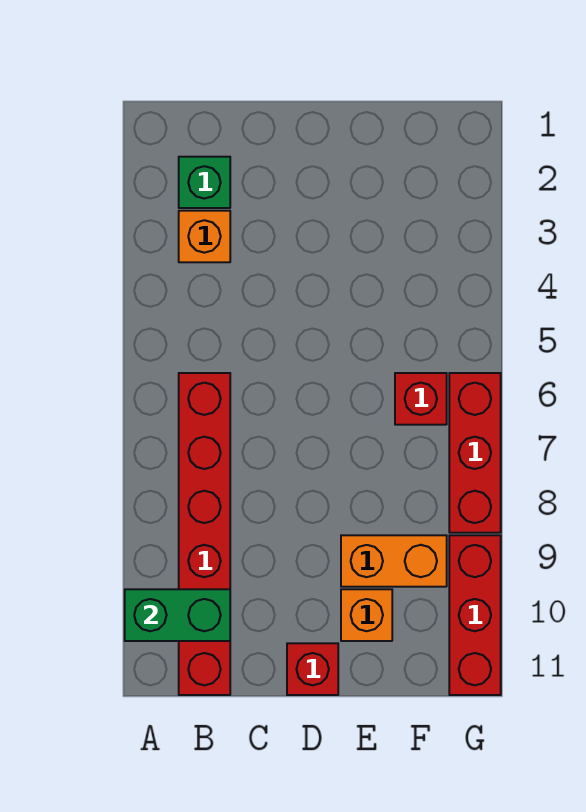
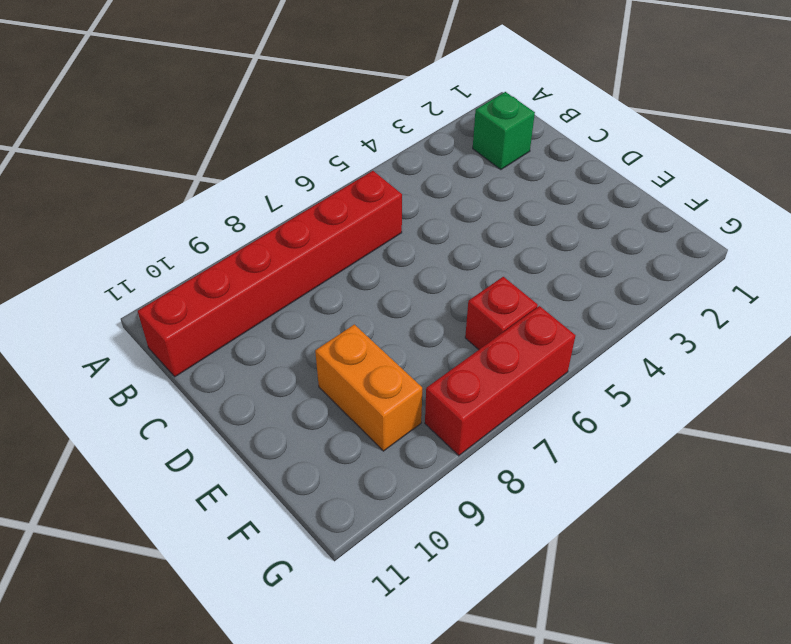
none -> orange brick B3 level 1
none -> red brick D11 level 1

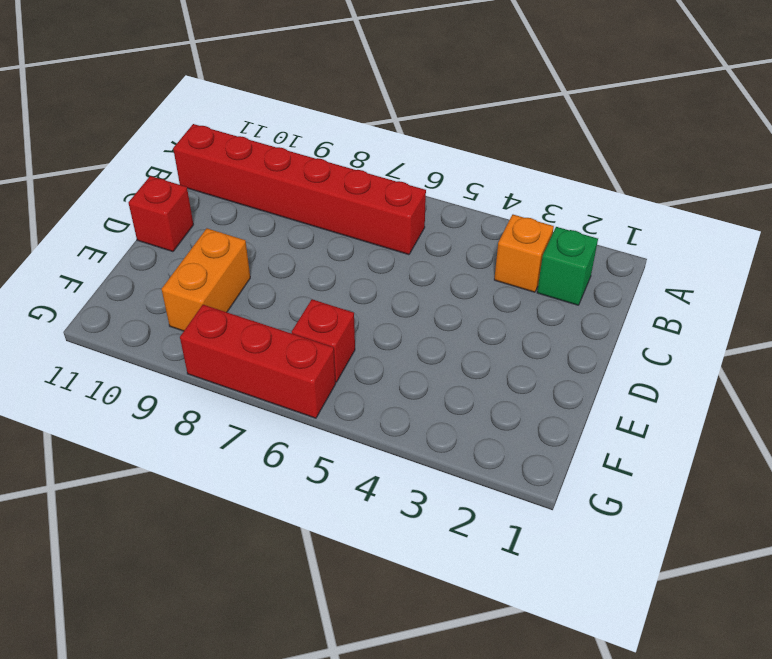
none -> orange brick E10 level 1
none -> red brick G9:G11 level 1

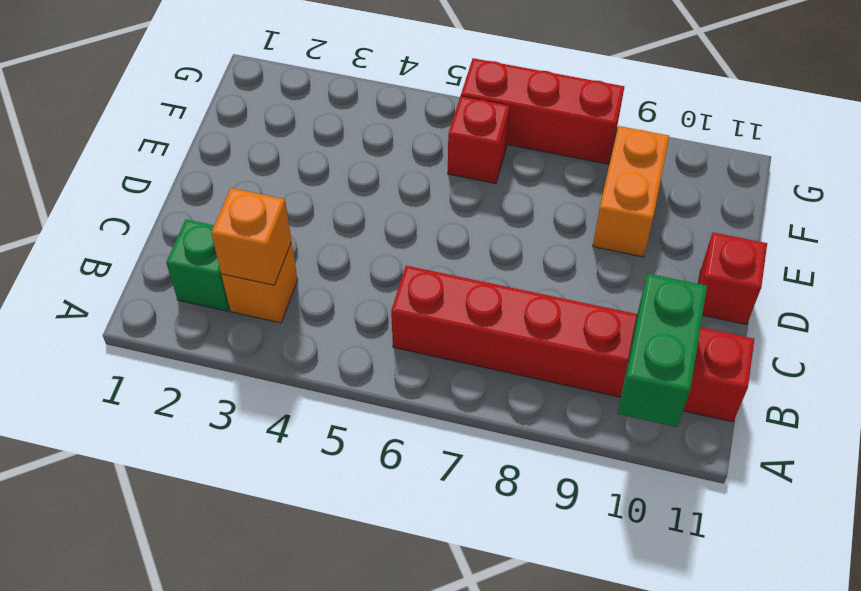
orange brick B3 level 2 -> orange brick E10 level 1
none -> red brick G9:G11 level 1

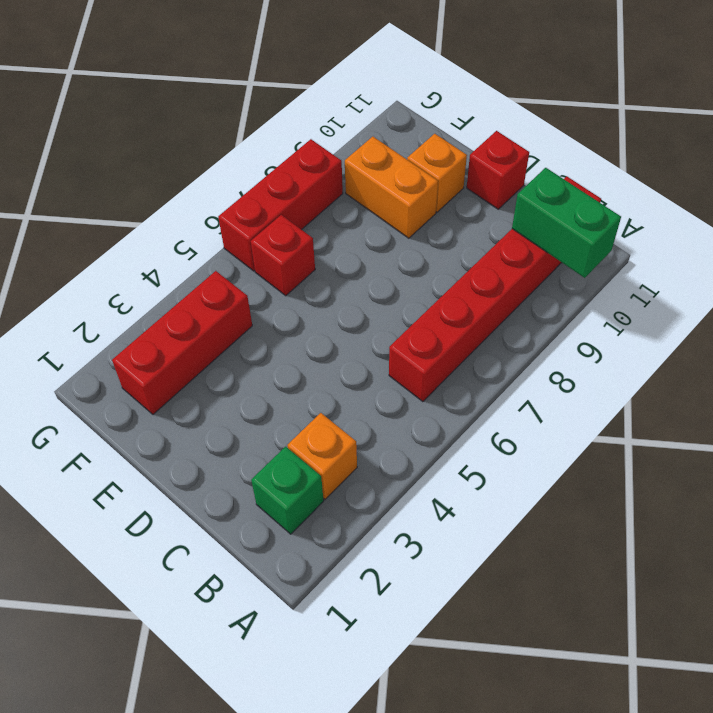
red brick F2:F4 level 1 -> red brick G9:G11 level 1

